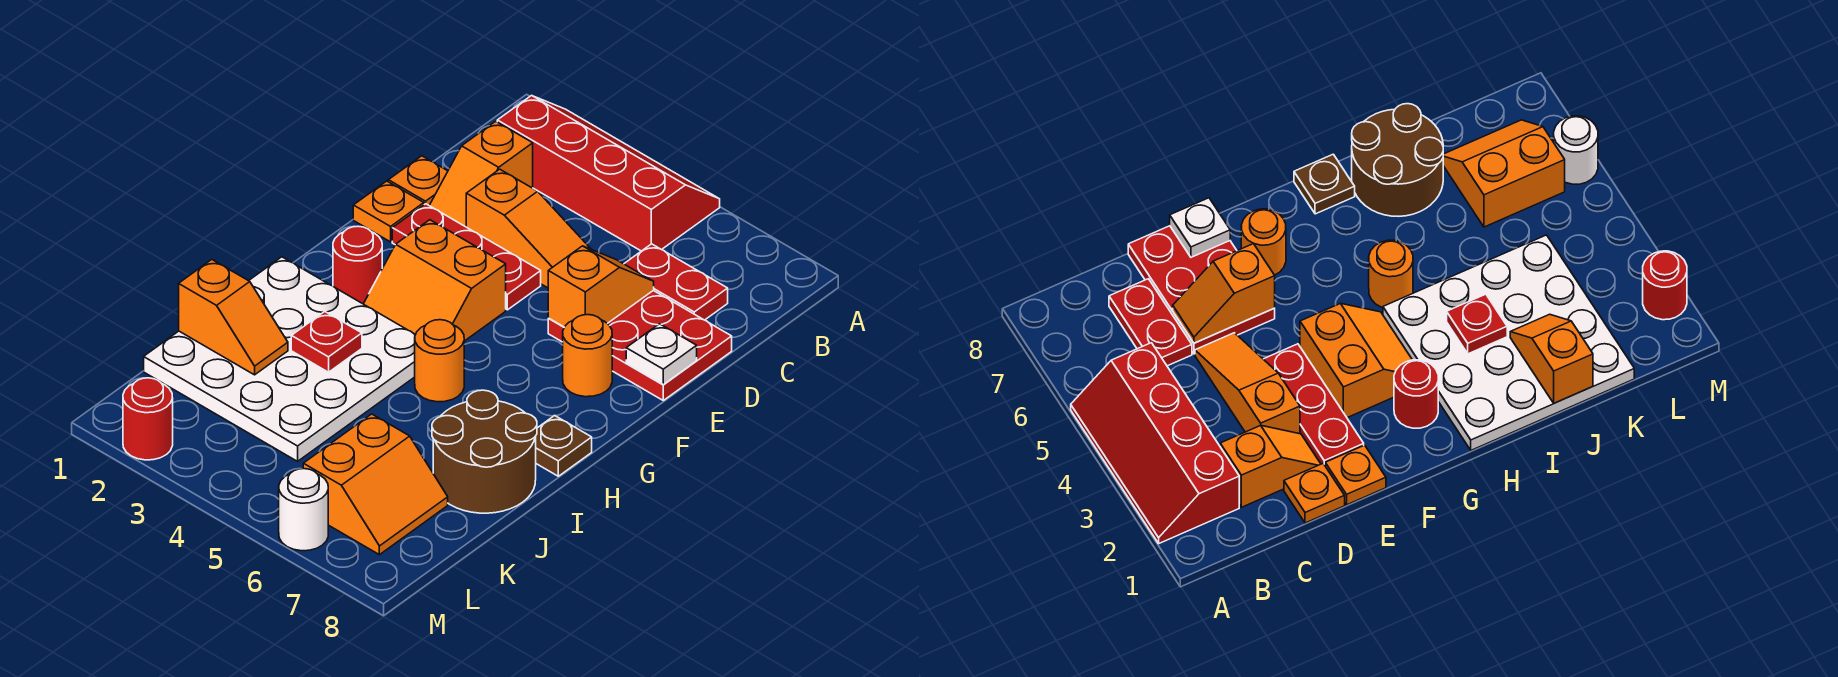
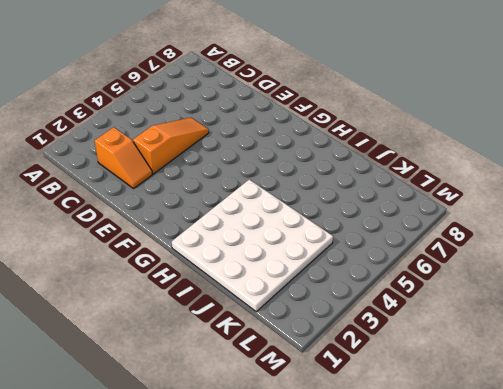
none -> red slope A2:B5 level 1 top B
none -> red plate C6:C7 level 1
none -> orange plate D1 level 1

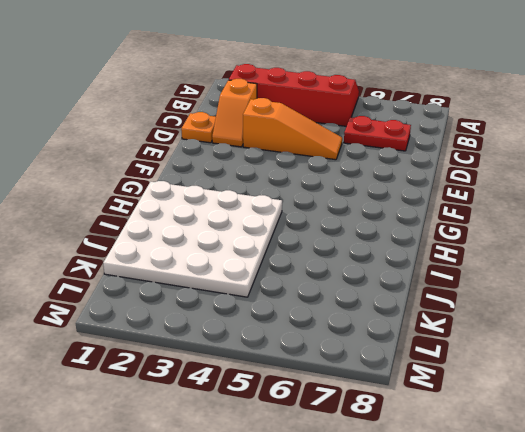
none -> red plate D6:E8 level 1
none -> orange plate E1 level 1
none -> red plate E2:E4 level 1

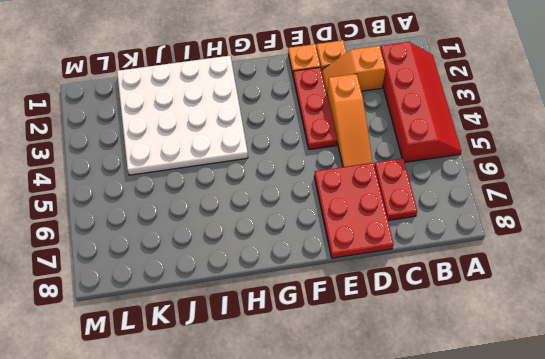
none -> orange slope F3:G4 level 1 top F
none -> orange round brick F7 level 1
none -> red round brick G2 level 1

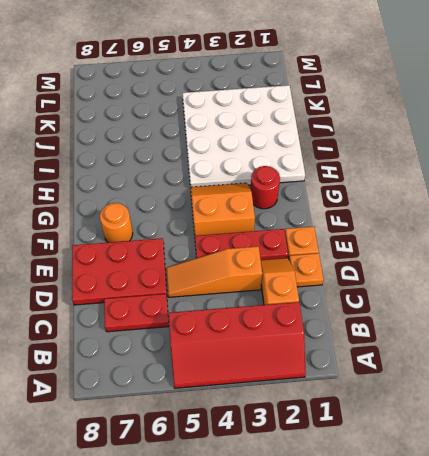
none -> orange round brick H5 level 1
none -> brown plate H8 level 1
none -> brown round brick I7:J8 level 1

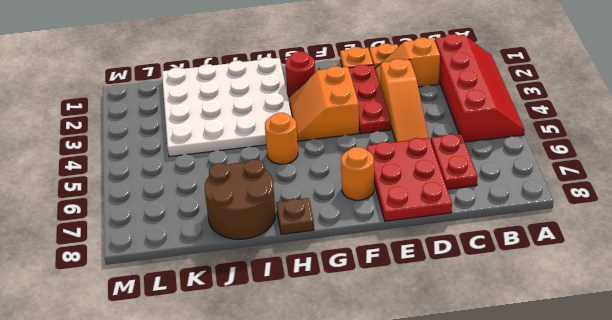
none -> orange slope K6:L7 level 1 top 6
none -> red round brick M2 level 1
none -> white round brick M6 level 1

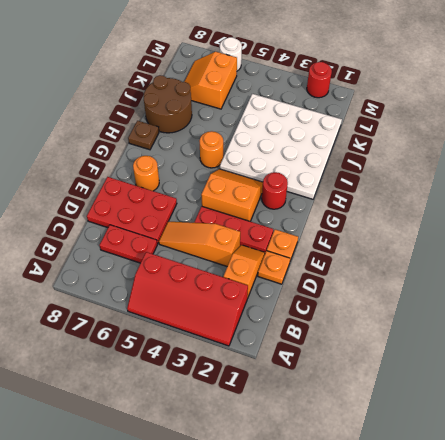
none -> orange slope D6:E6 level 2 top E
none -> white plate E8 level 2
none -> red plate I3 level 2

